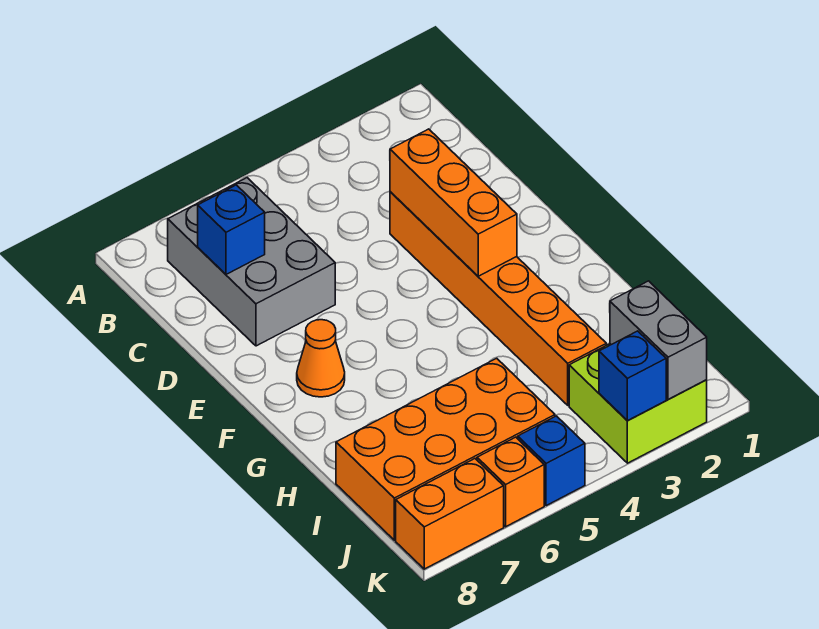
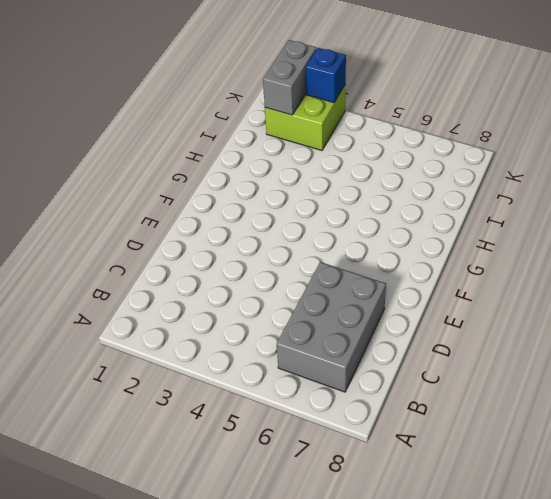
none -> orange brick D3:I3 level 1
none -> orange cone F7 level 1
none -> orange brick I5:J8 level 1

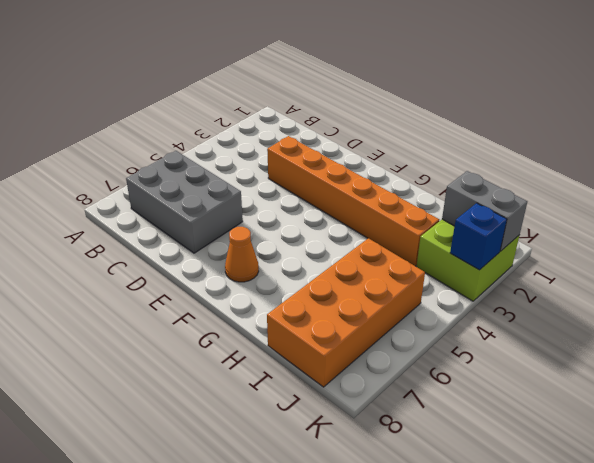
none -> blue brick K5 level 1
none -> orange brick K6 level 1
none -> orange brick K7:K8 level 1

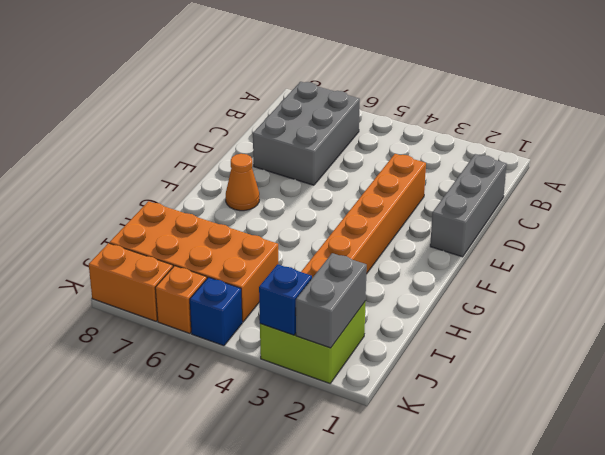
grey brick C1:E1 level 1 -> none
none -> blue brick C7 level 2
none -> orange brick D3:F3 level 2

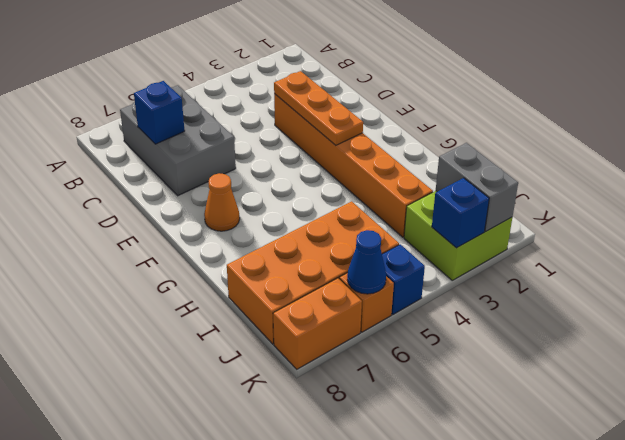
orange plate D3:F3 level 2 -> orange brick D3:F3 level 2
blue cone K6 level 2 -> none

